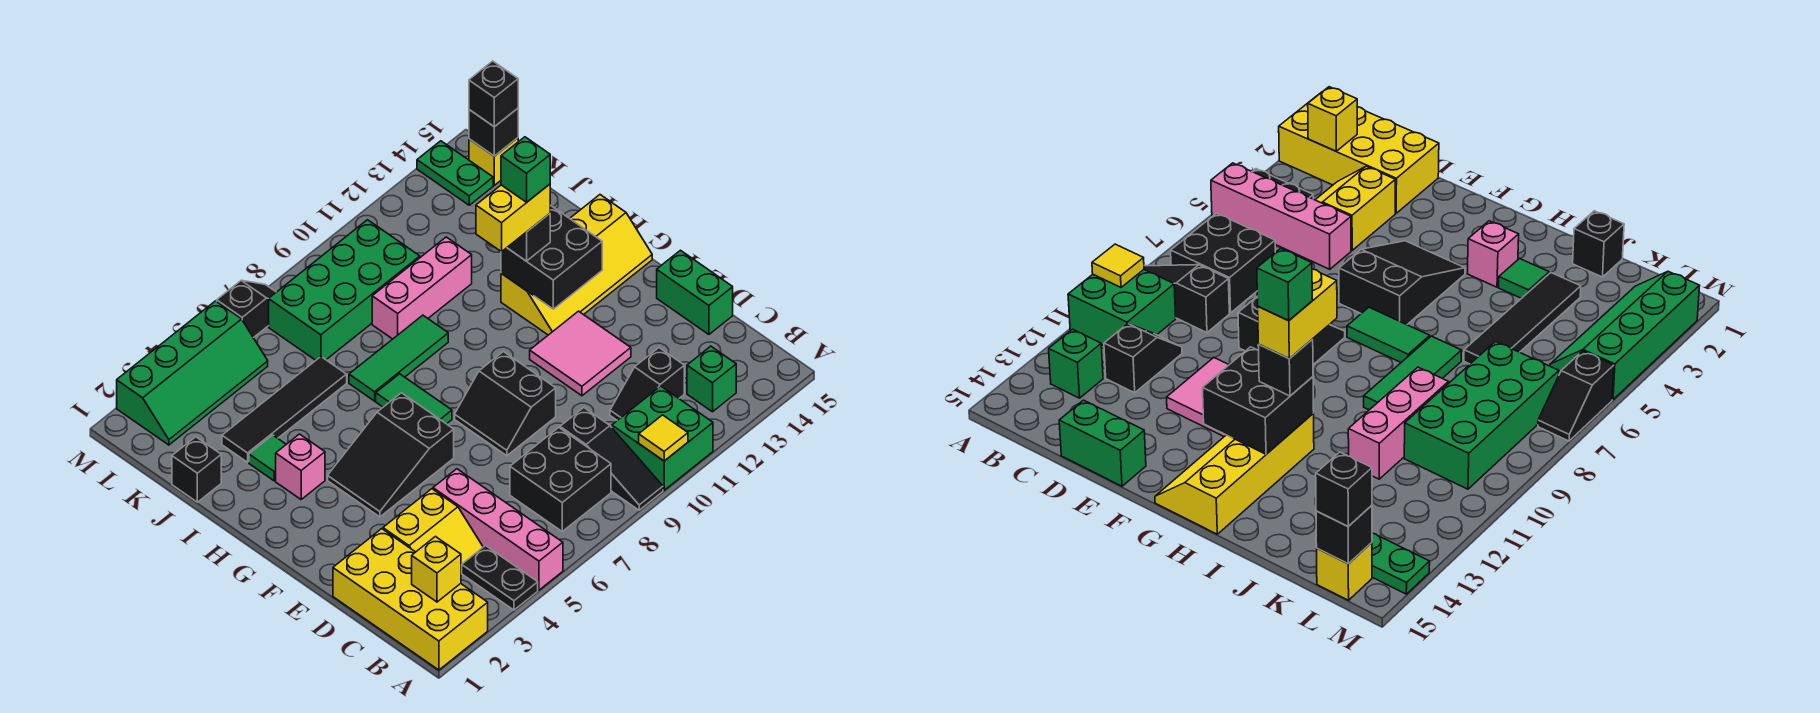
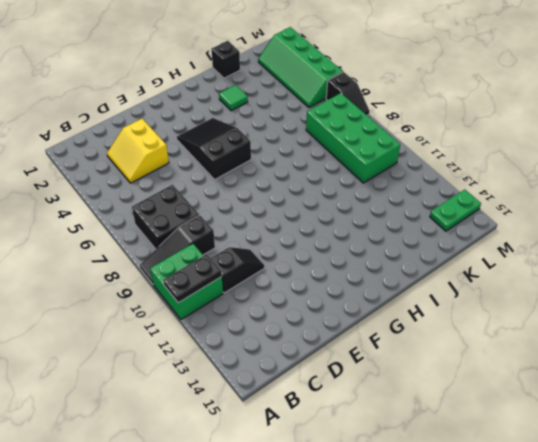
black plate A11:B11 level 2 -> black plate A4:B4 level 1
black slope C11:D11 level 1 top C -> black slope C11:C12 level 1 top 12
none -> yellow brick A1:D2 level 1
none -> pink brick A5:D5 level 1
none -> green brick B13 level 1
none -> green brick D15:E15 level 1

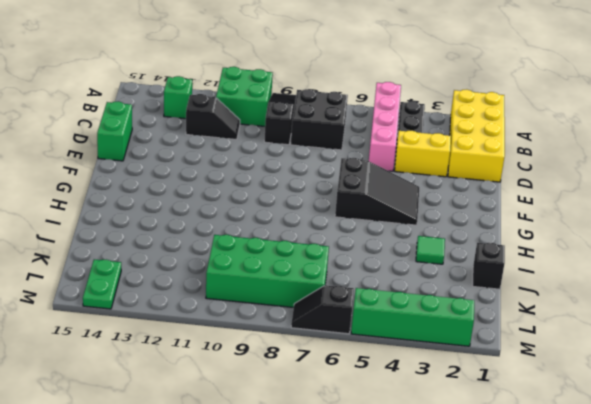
none -> black slope E8:F9 level 1 top 9
none -> pink tile E11:F12 level 1
none -> green tile G7:H7 level 1
none -> yellow slope G12:H15 level 1 top H

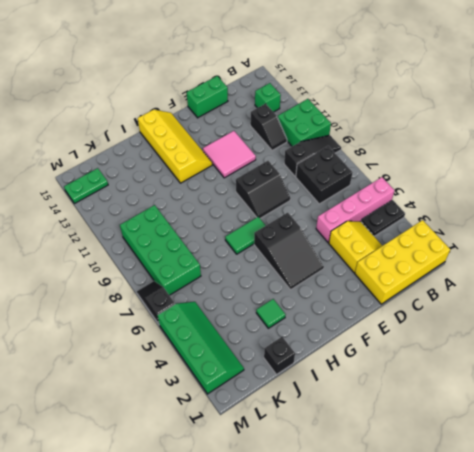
none -> pink brick H3 level 1
none -> green tile I7:I9 level 1
none -> black tile J3:J6 level 1
none -> pink brick J9:J11 level 1

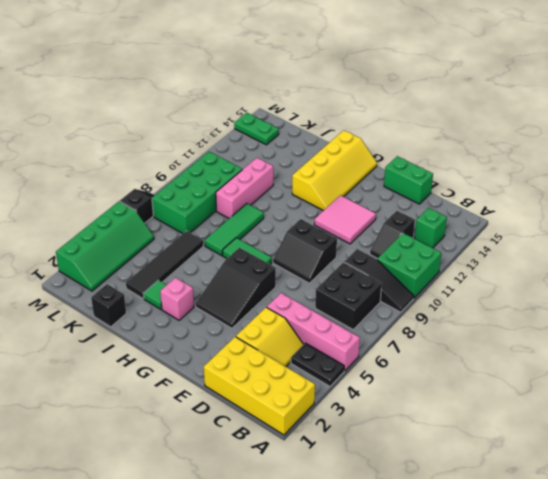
none -> yellow brick L15 level 1
none -> yellow tile A10 level 2
none -> yellow brick B2 level 2
none -> black brick G12:H13 level 2

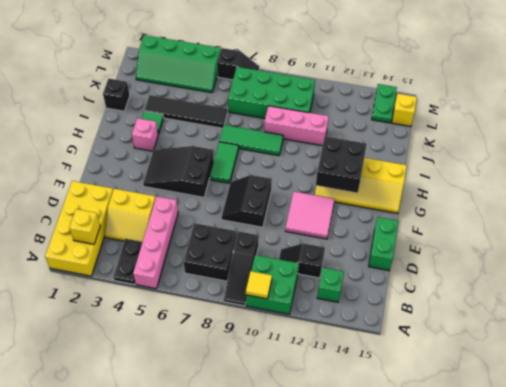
none -> black brick L15 level 2
none -> black brick H12 level 3
none -> black brick L15 level 3
none -> yellow brick H11:H12 level 4

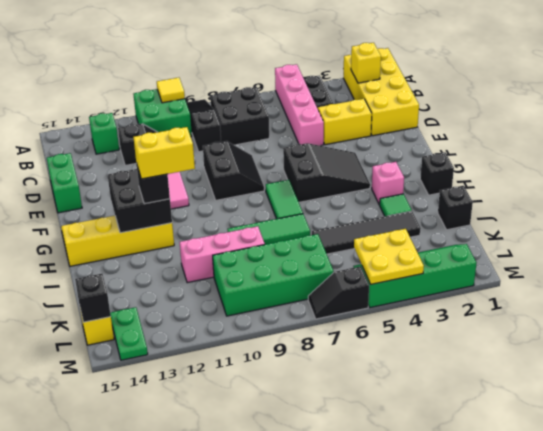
black brick H1 level 1 -> black brick L15 level 3
yellow plate L4:M5 level 2 -> none
none -> green brick H12 level 5

